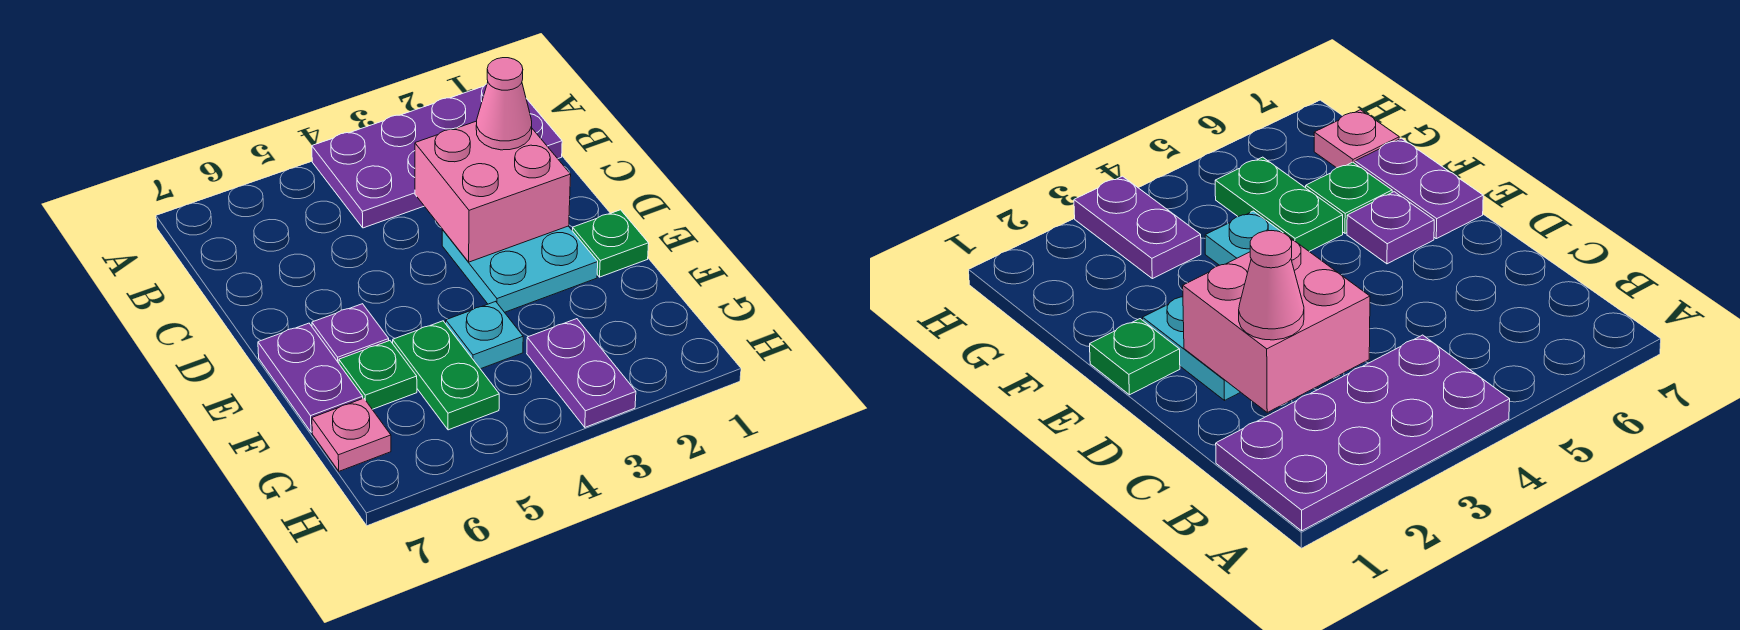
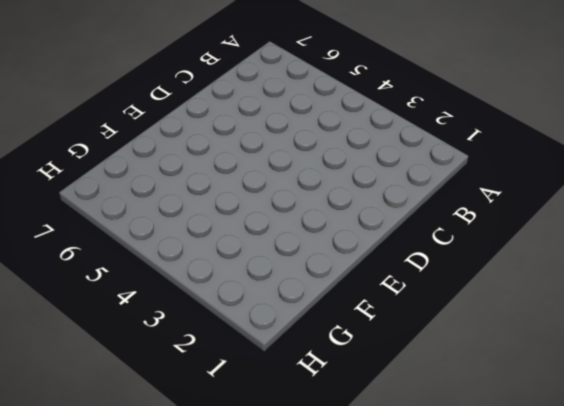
none -> purple plate A1:B4 level 1
none -> cyan plate D2:E3 level 1
none -> green plate E1 level 1

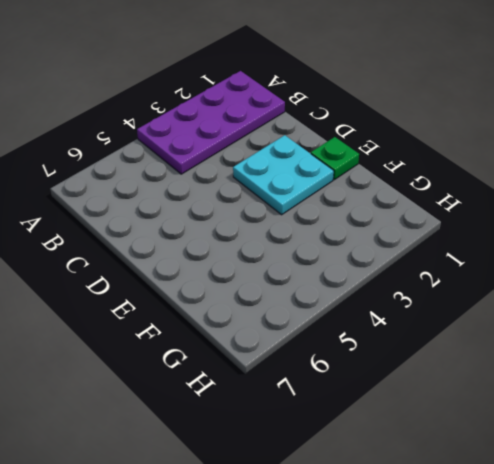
none -> purple plate E6 level 1
none -> purple plate E7:F7 level 1
none -> cyan plate F4 level 1

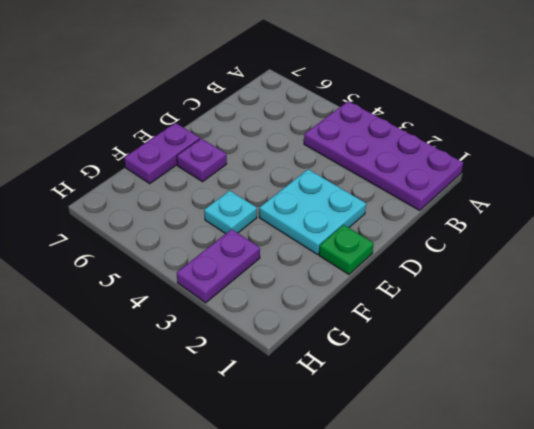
none -> green plate F5:G5 level 1
none -> green plate F6 level 1
none -> pink plate G7 level 1

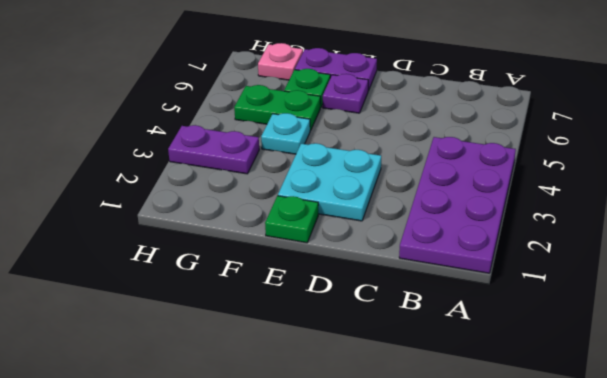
none -> pink brick C2:D3 level 2
none -> pink cone C2 level 3

